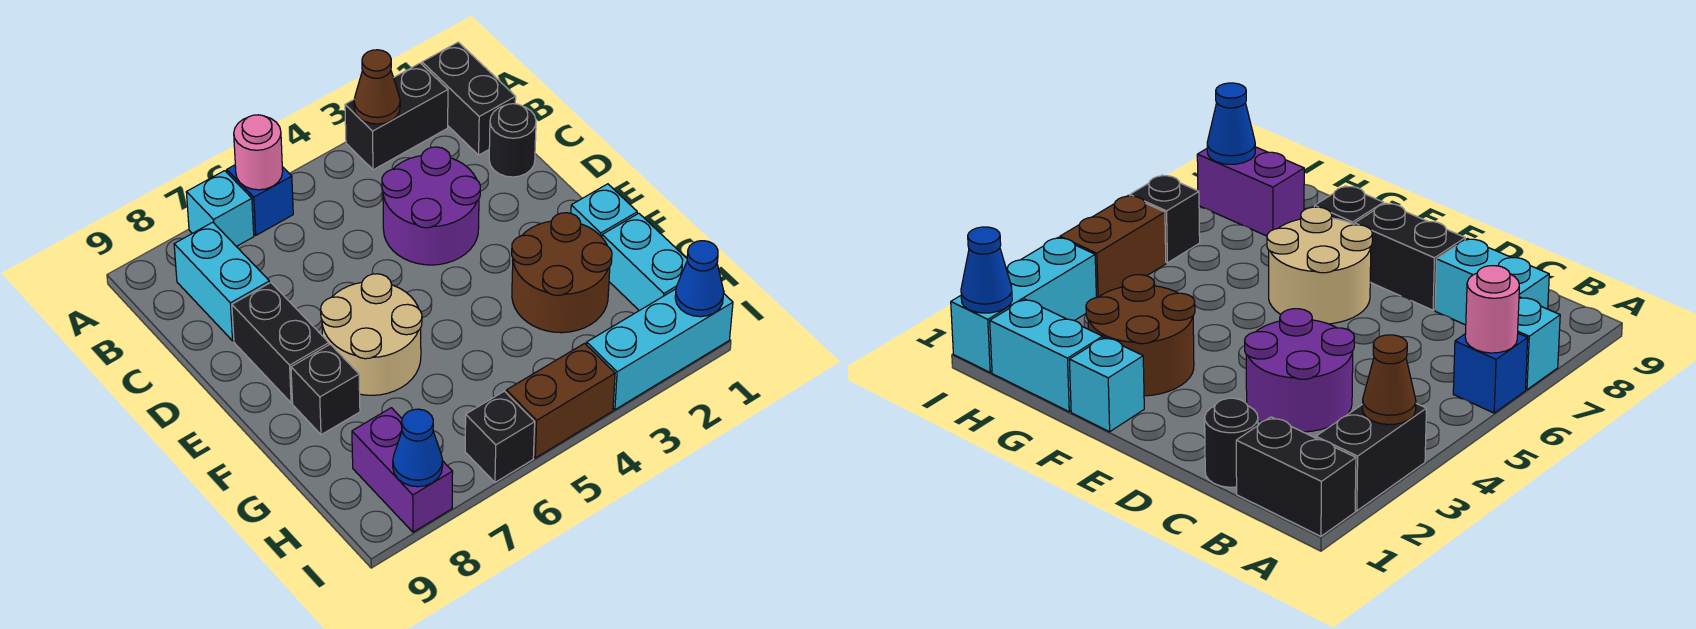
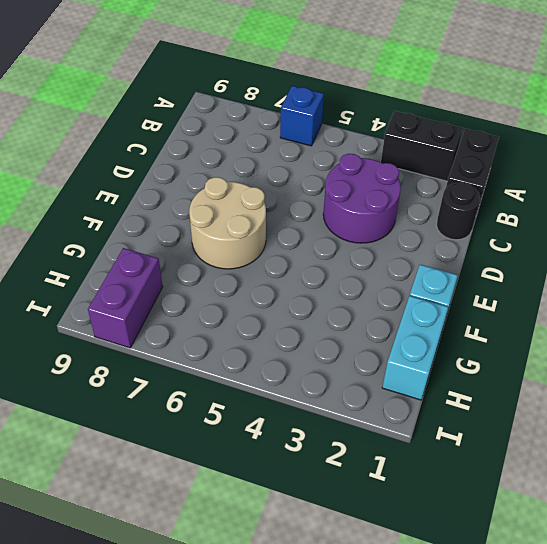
none -> cyan brick A7 level 1
none -> cyan brick B8:C8 level 1
none -> black brick D8:E8 level 1

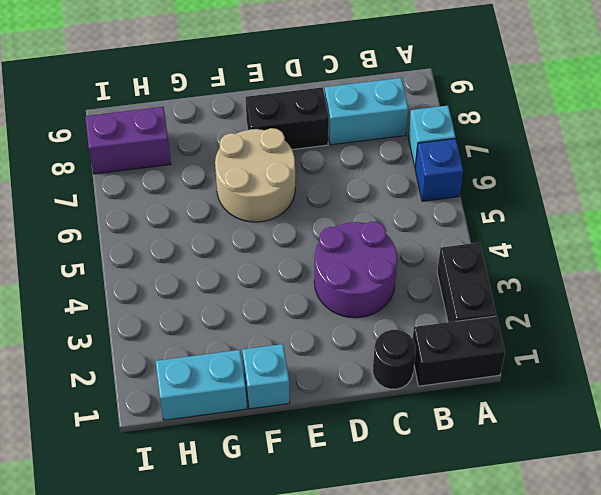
none -> brown round brick F2:G3 level 1
none -> black brick F8 level 1
none -> cyan brick I1:I3 level 1

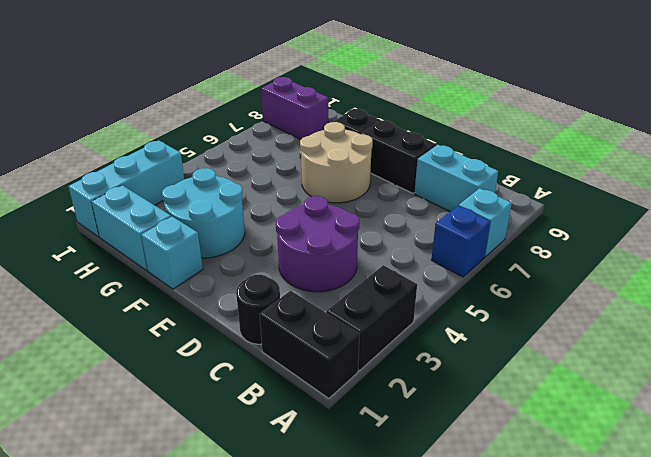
cyan round brick F2:G3 level 1 -> brown round brick F2:G3 level 1
none -> brown brick I4:I5 level 1
none -> black brick I6 level 1
none -> brown cone A3 level 2

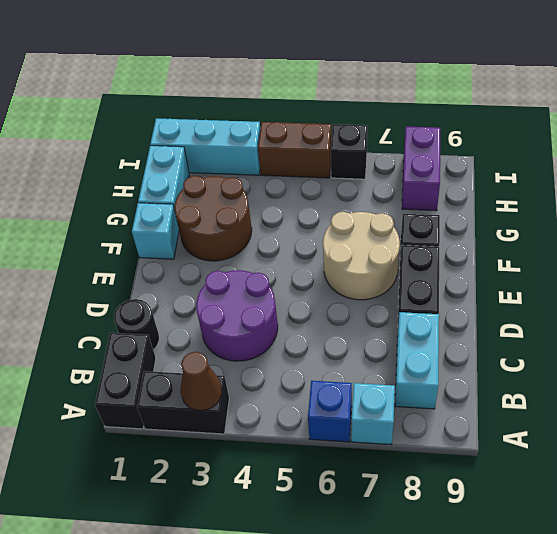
none -> pink round brick A6 level 2
none -> blue cone I1 level 2
none -> blue cone I8 level 2

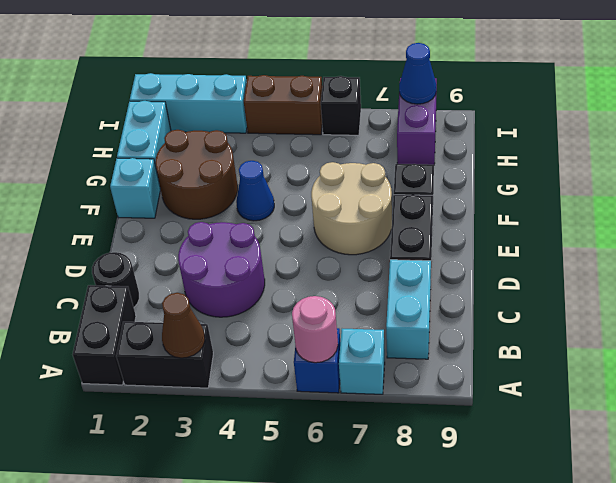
blue cone F4 level 1 -> blue cone I1 level 2

